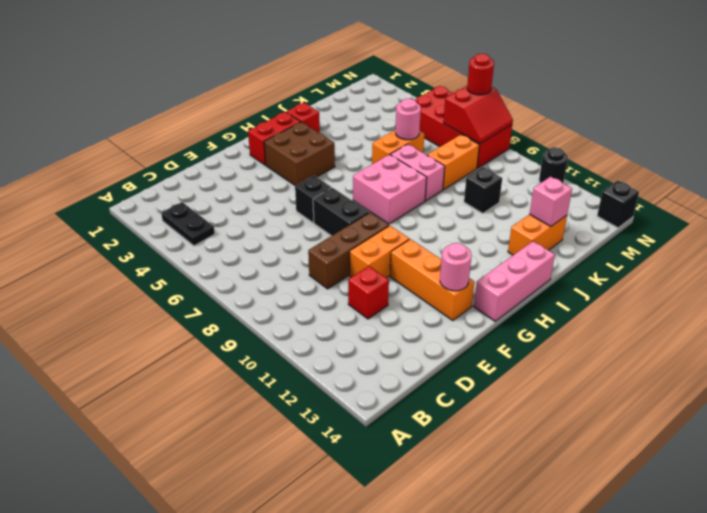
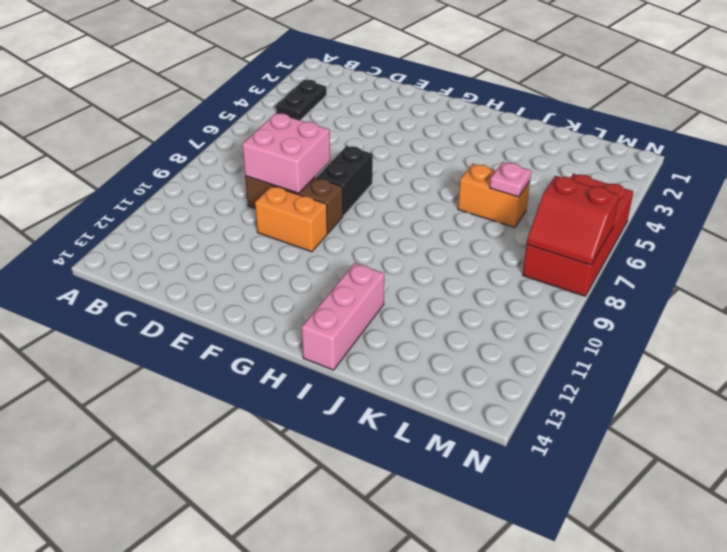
pink brick D8:E9 level 2 -> pink brick H7:I8 level 1
pink brick I12:I14 level 1 -> pink brick G14:I14 level 1
pink plate K6 level 2 -> pink round brick K6 level 2
none -> red brick D11 level 1
none -> black brick F6 level 1
none -> orange brick F11:F13 level 1

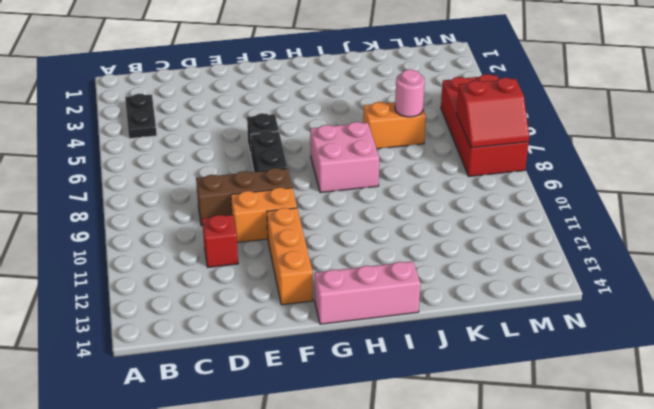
none -> red brick G2:H2 level 1
none -> brown brick G3:H4 level 1
none -> red brick I2 level 1

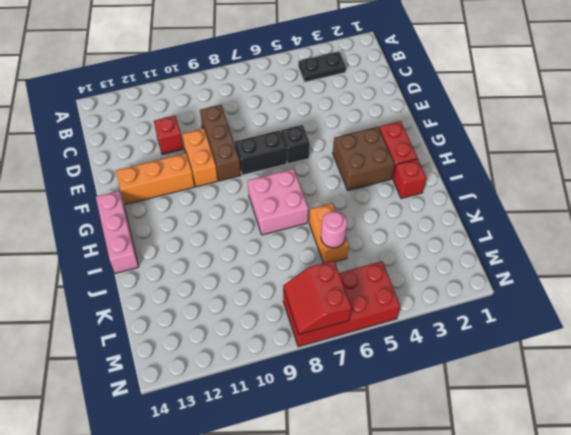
none -> pink brick J7:J8 level 1
none -> orange brick J13:K13 level 1
none -> orange brick K8:L8 level 1

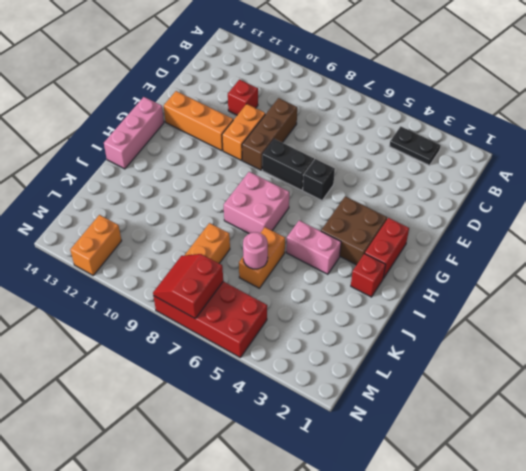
pink brick I4:I5 level 1 -> pink brick J7:J8 level 1
orange brick M12:N12 level 1 -> orange brick J13:K13 level 1
none -> black brick K10 level 1
none -> black round brick N11 level 1
none -> black brick N14 level 1

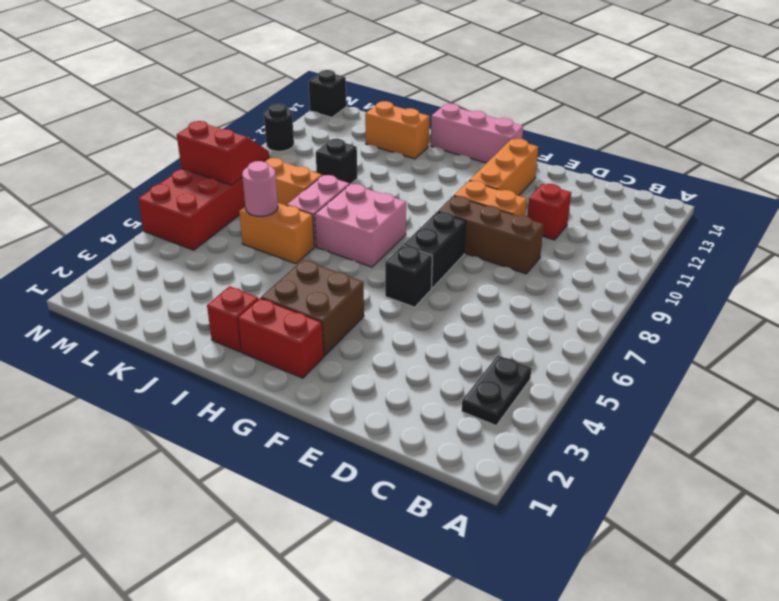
none -> pink round brick F13 level 2
none -> pink brick K13 level 2
none -> red round brick N7 level 3

